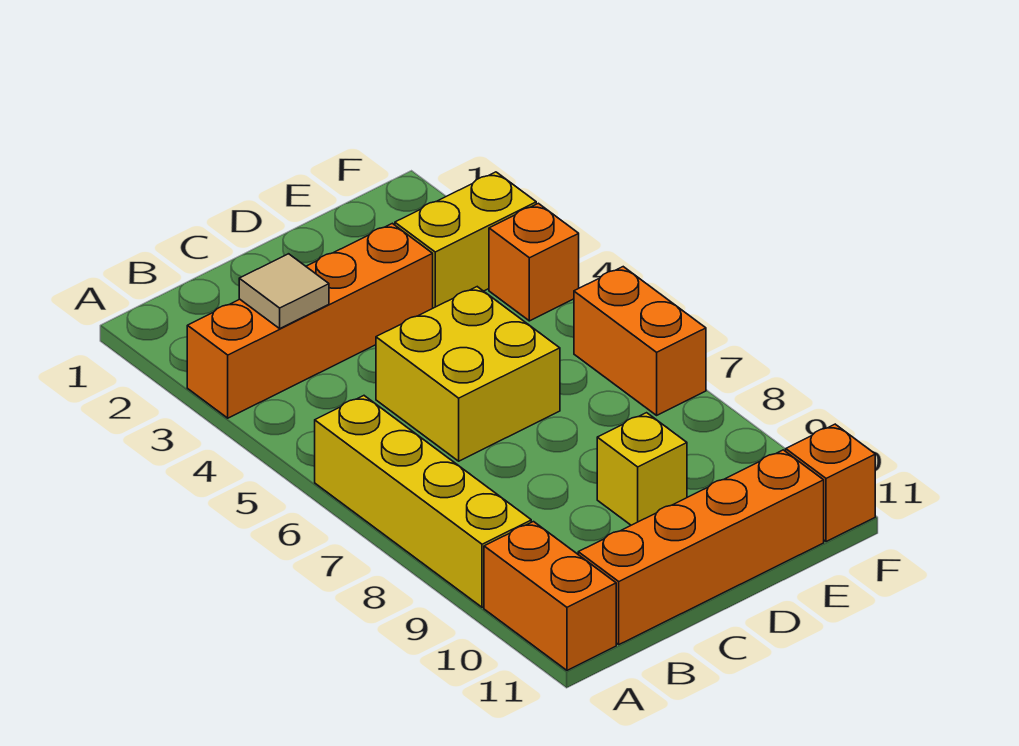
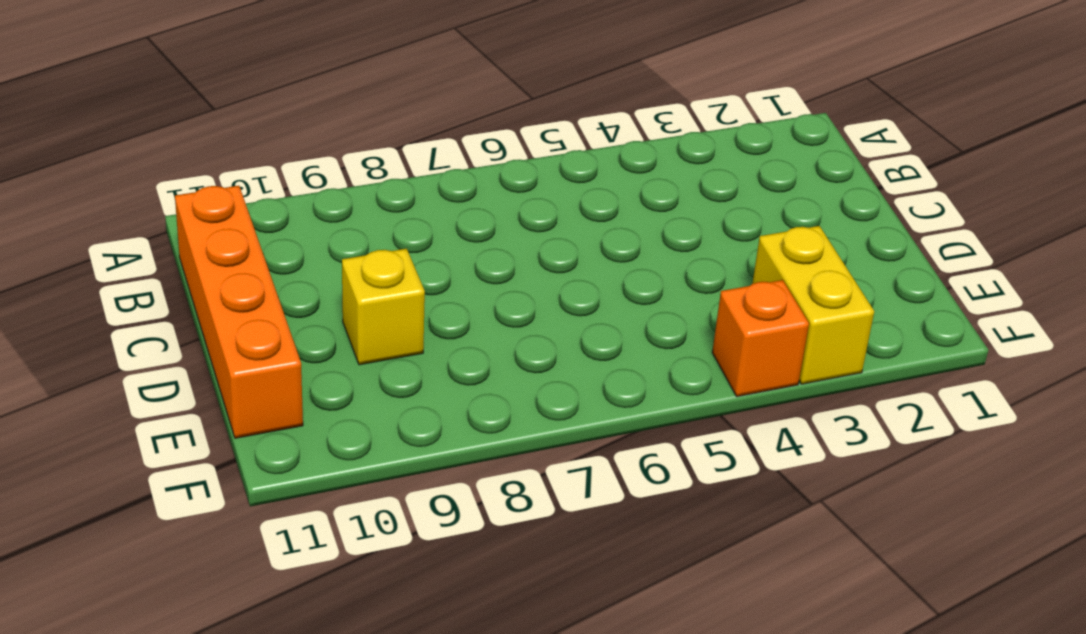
none -> orange brick A3:D3 level 1
none -> yellow brick A6:A9 level 1

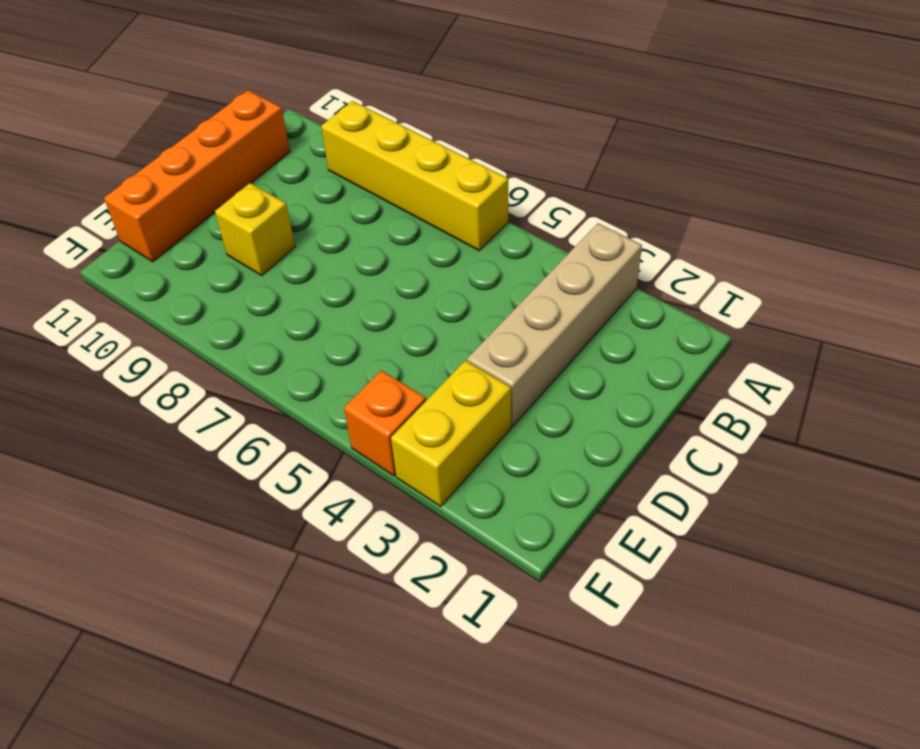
tan brick A3:D3 level 1 -> orange brick A3:D3 level 1
none -> orange brick A10:A11 level 1
none -> yellow brick C5:D6 level 1

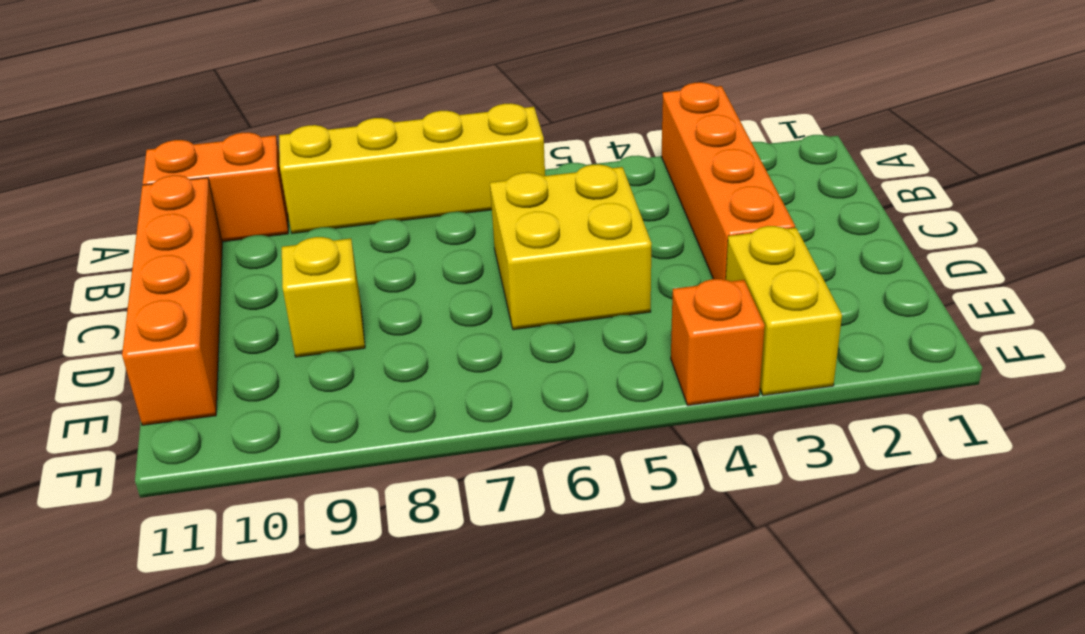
none -> orange brick F6:F7 level 1
none -> orange brick F11 level 1

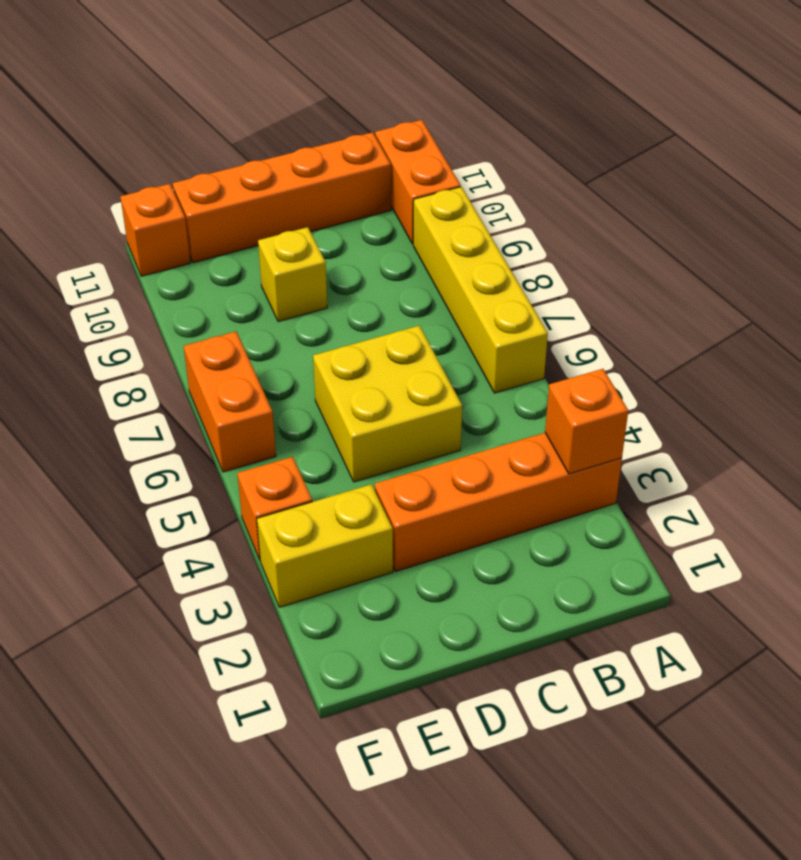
orange brick A3 level 2 -> none
none -> tan tile B3 level 2

